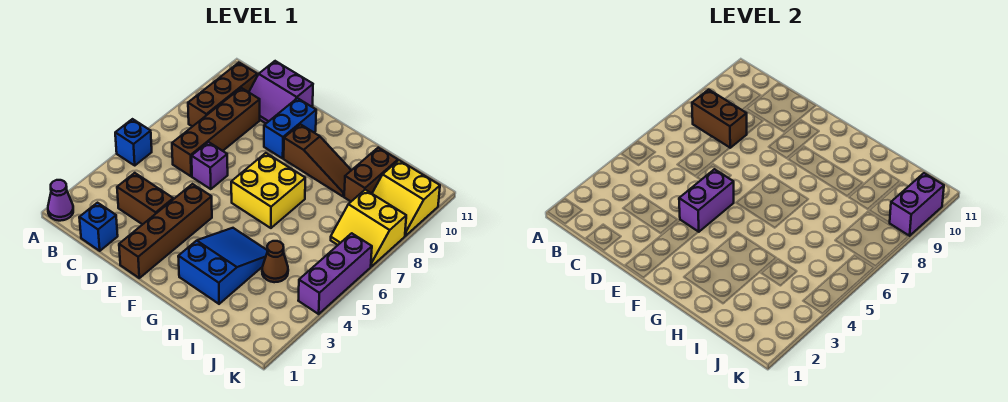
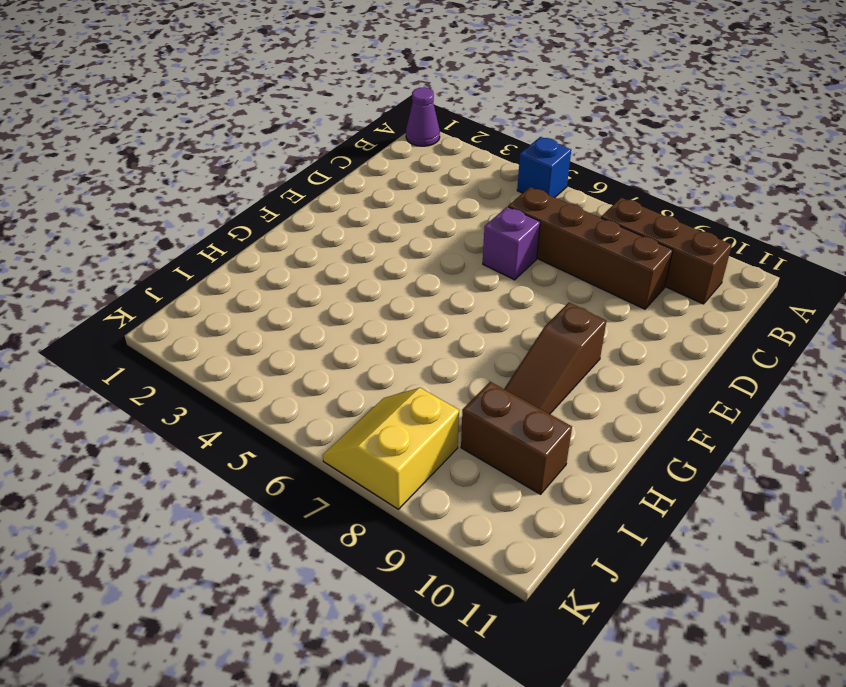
none -> blue brick C1 level 1
none -> brown brick C3:D3 level 1
none -> purple slope C10:D11 level 1 top 11

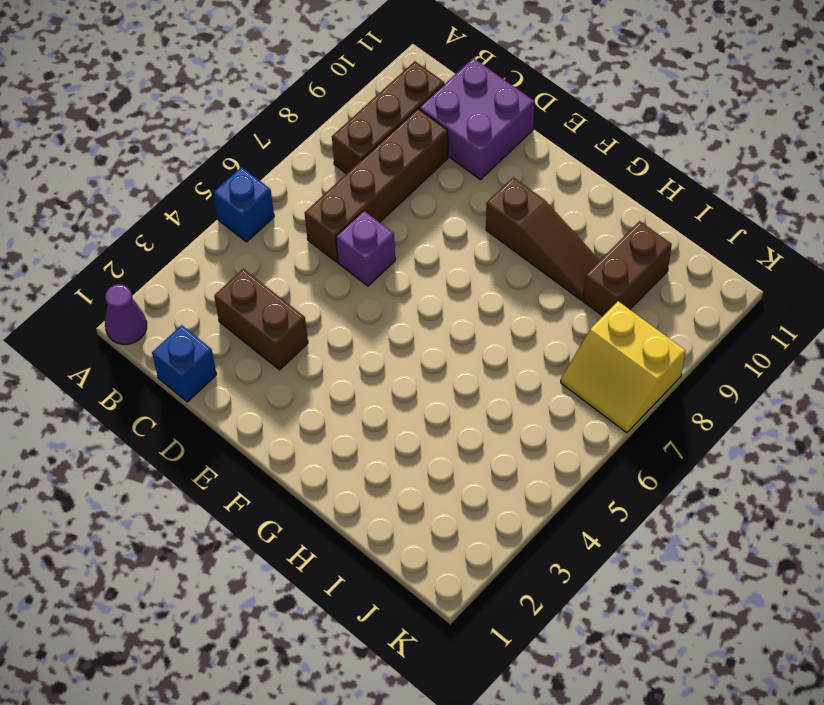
purple brick C10:D11 level 1 -> purple slope C10:D11 level 1 top 11
none -> brown brick E1:E4 level 1
none -> blue brick E9:E10 level 1
none -> yellow brick F6:G7 level 1

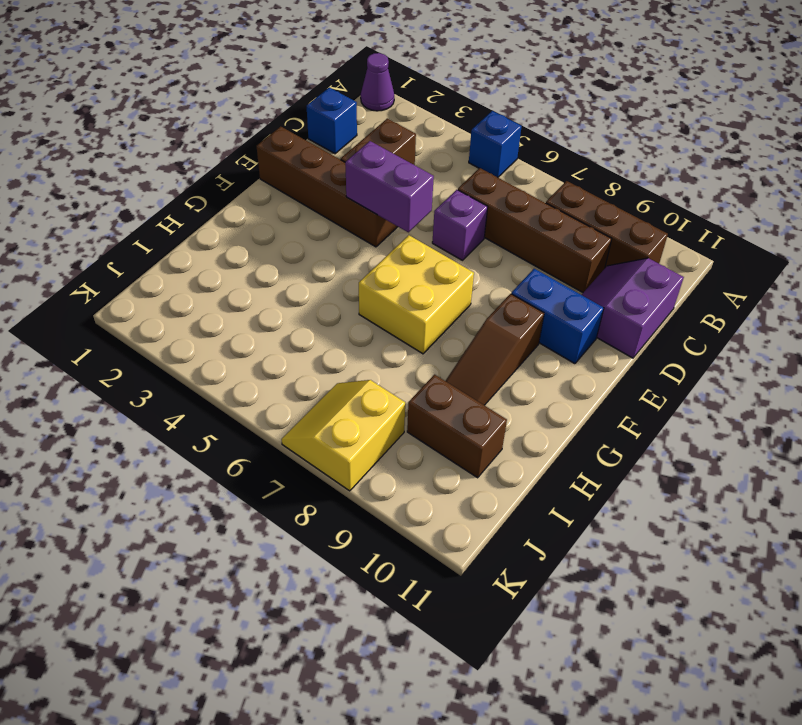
none -> blue slope G2:H4 level 1 top 2
none -> brown cone I4 level 1
none -> yellow slope J9:K10 level 1 top 10

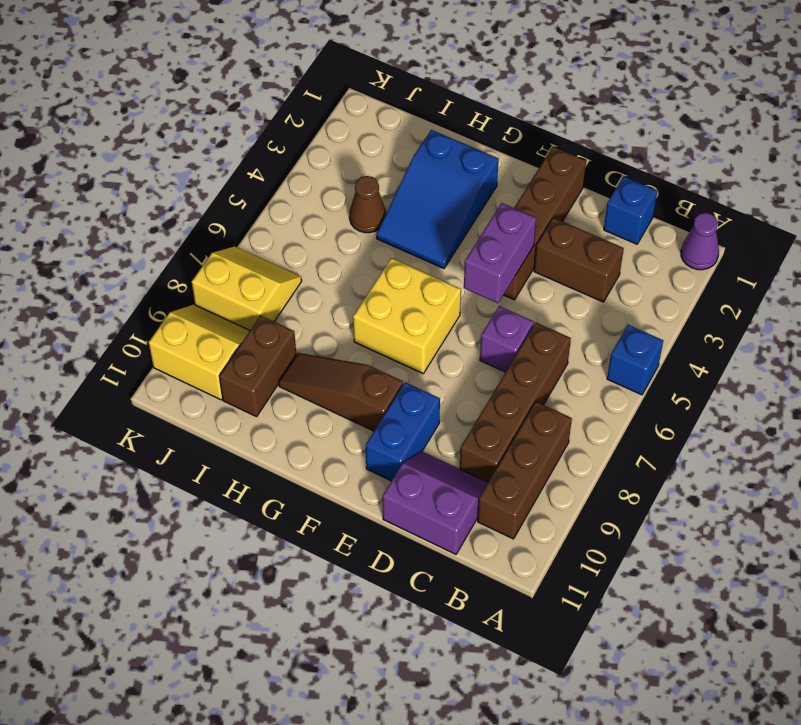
none -> purple brick K4:K6 level 1
none -> brown brick B8:C8 level 2
none -> purple brick K9:K10 level 2

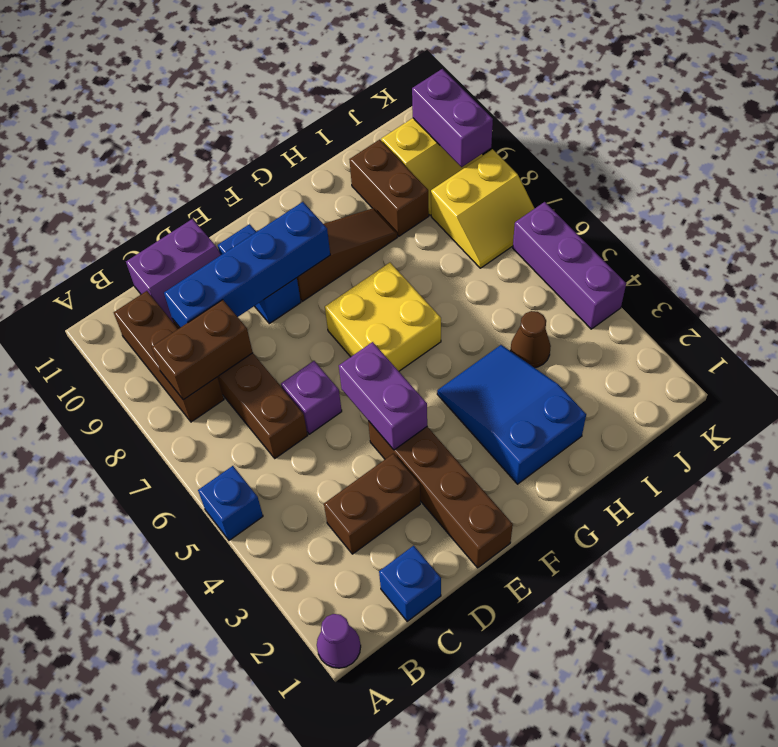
blue brick C9:F9 level 2 -> none

